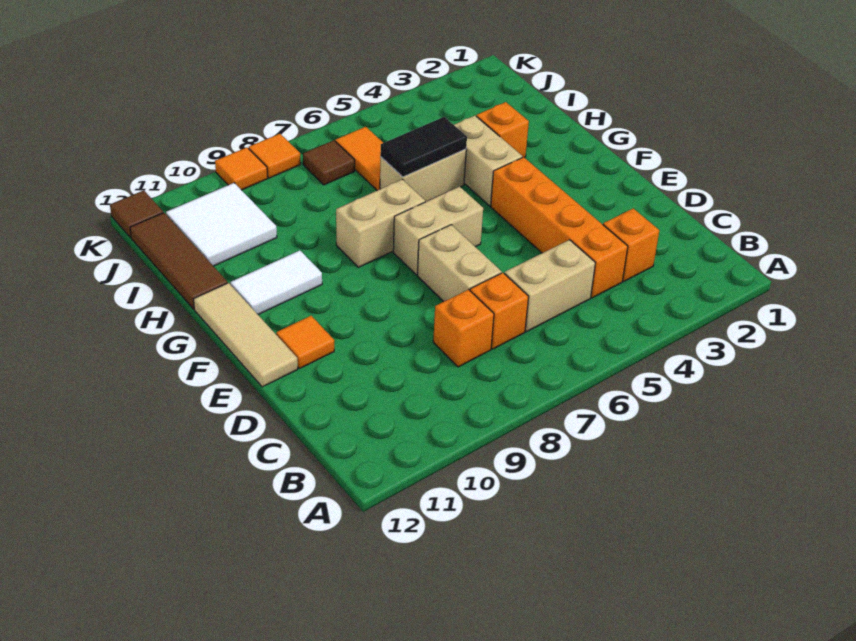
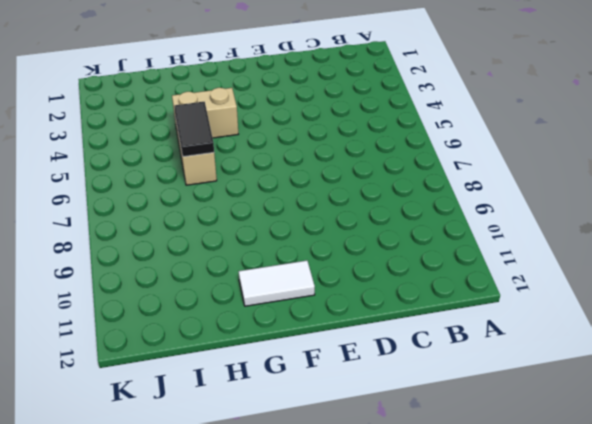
white tile F11:G11 level 1 -> white tile G10:G11 level 1
none -> orange brick C3 level 1
none -> orange brick C4:F4 level 1
none -> tan brick C5:C6 level 1

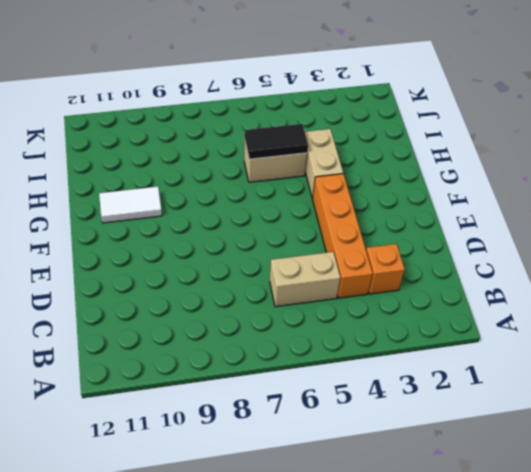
none -> orange brick C7 level 1
none -> orange brick C8 level 1
none -> tan brick D7:E7 level 1

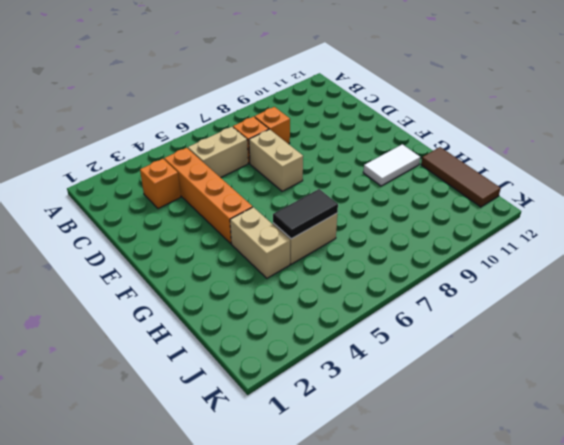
none -> orange tile E11 level 1
none -> tan tile E12:G12 level 1
none -> tan brick F6:F7 level 1

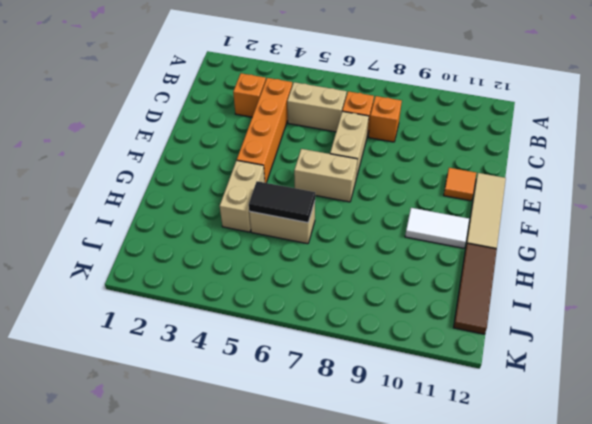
none -> tan brick G7:G8 level 1
none -> orange brick H3 level 1
none -> orange tile I6:J6 level 1

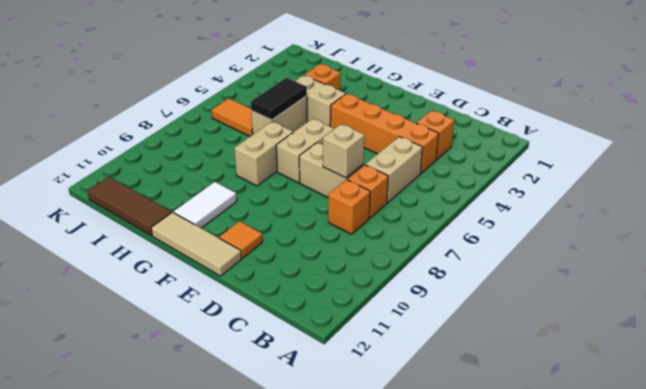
tan brick D7 level 2 -> none
none -> white tile I10:J11 level 1
none -> brown tile J7 level 1
none -> orange tile K8 level 1

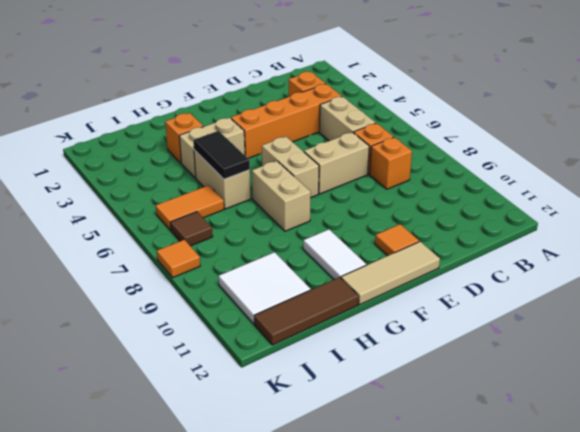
none -> orange tile K9 level 1
none -> brown tile K12 level 1

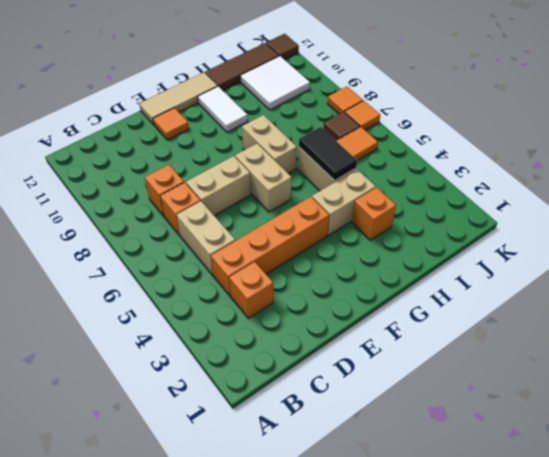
orange tile K7 level 1 -> orange tile K9 level 1

